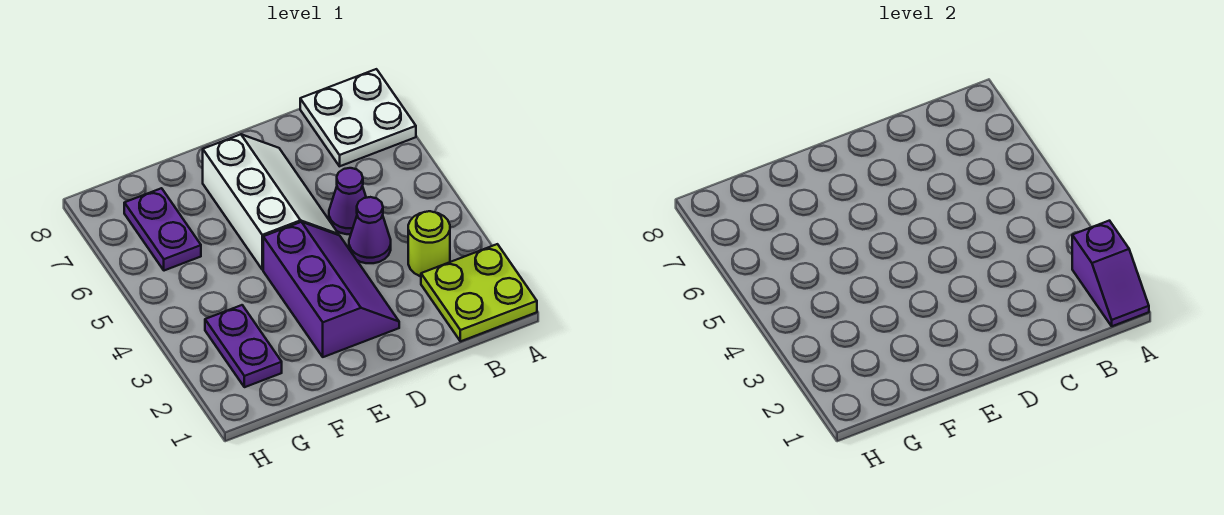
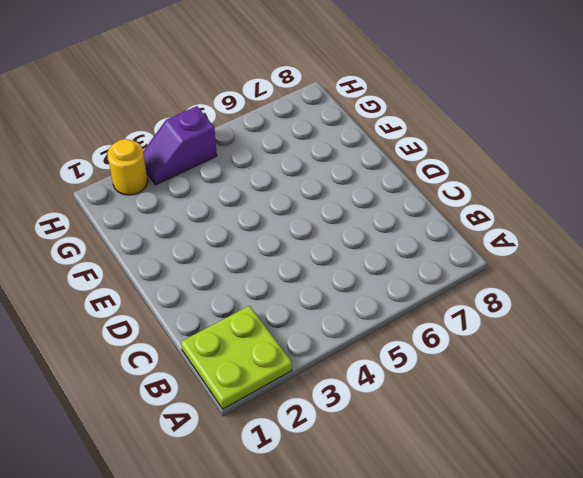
yellow round brick H2 level 1 -> none
purple slope H3:H4 level 1 top 4 -> purple slope A1:A2 level 2 top 2
none -> white plate A7:B8 level 1
none -> lime round brick B3 level 1

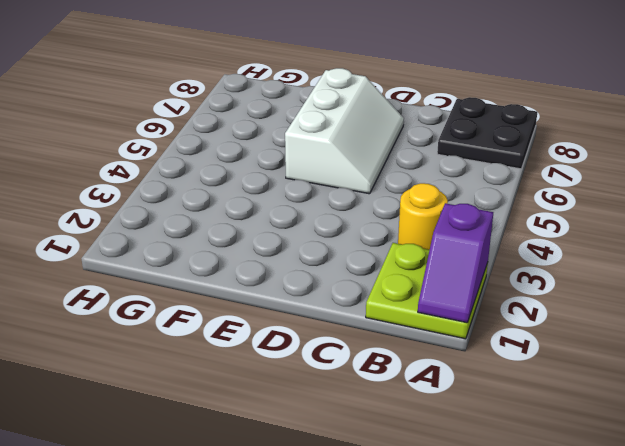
black plate A7:B8 level 1 -> white plate A7:B8 level 1
yellow round brick B3 level 1 -> lime round brick B3 level 1
none -> purple cone C4 level 1
none -> purple cone C5 level 1

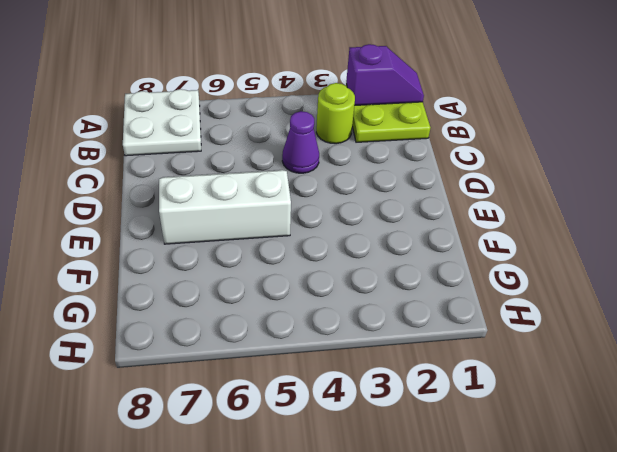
none -> purple cone C5 level 1
none -> purple slope D2:E4 level 1 top E

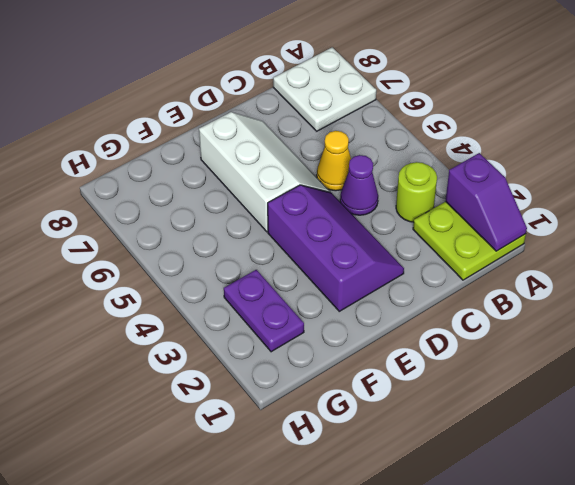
yellow cone C5 level 1 -> purple cone C5 level 1
none -> purple plate G6:G7 level 1

